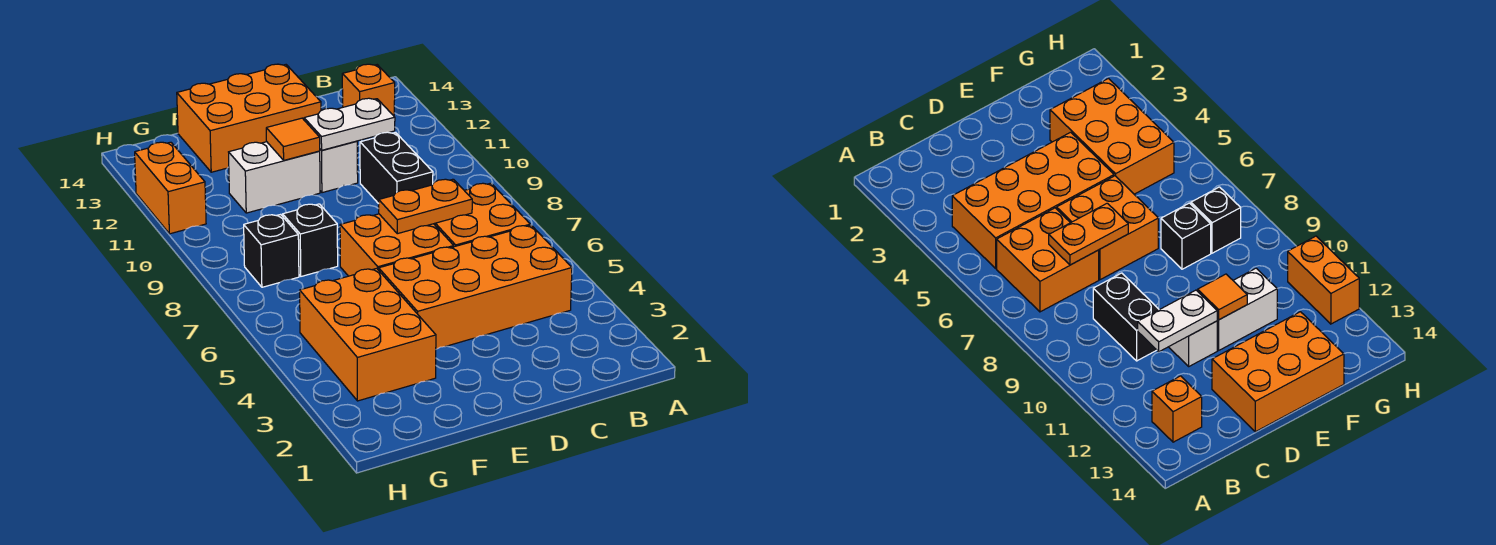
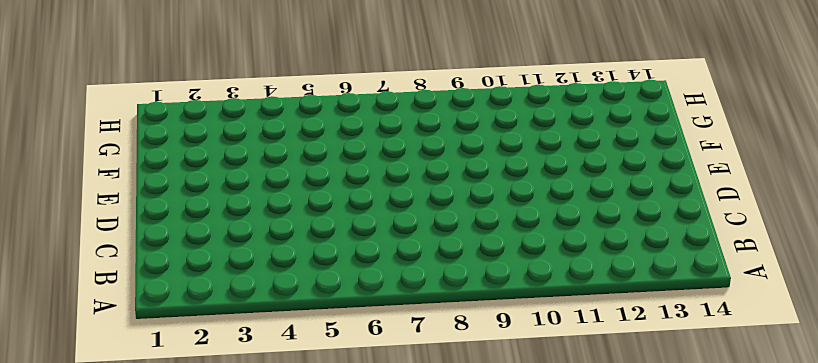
none -> orange brick B4:E5 level 1
none -> orange brick B6:C7 level 1
none -> orange brick B13 level 1

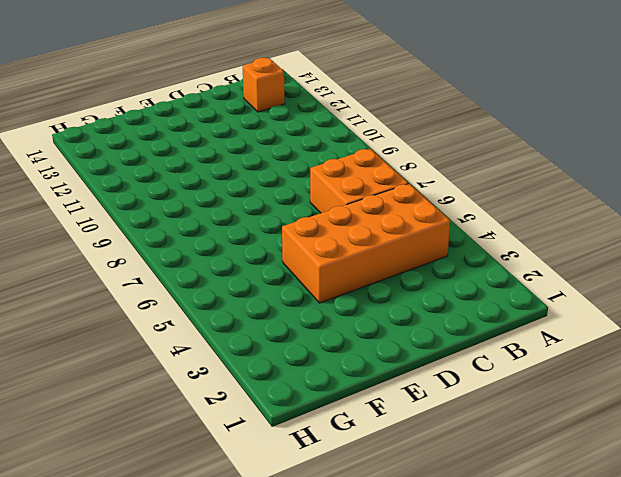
none -> black brick C9:C10 level 1
none -> orange brick D6:E7 level 1
none -> white brick D11 level 1

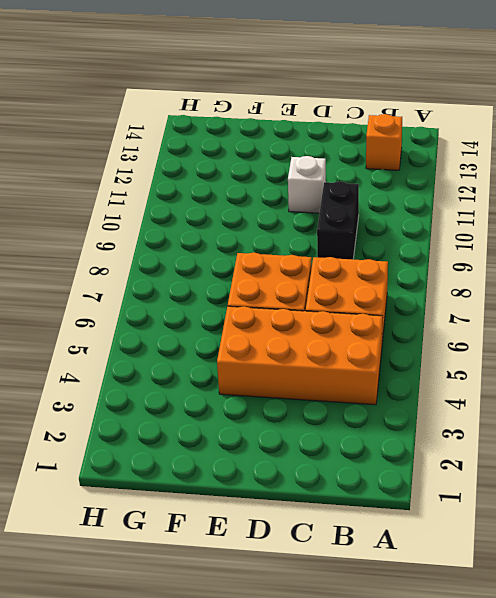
none -> orange brick D13:F14 level 1
none -> white brick E11:F11 level 1
none -> orange brick F3:G5 level 1

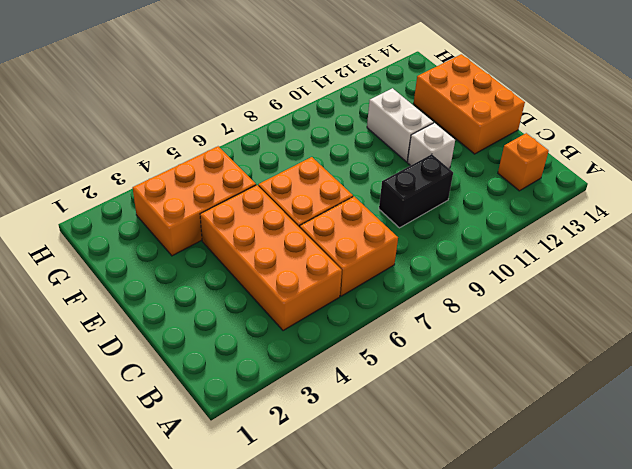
none -> black brick F8 level 1
none -> black brick G8 level 1
none -> orange brick H11:H12 level 1

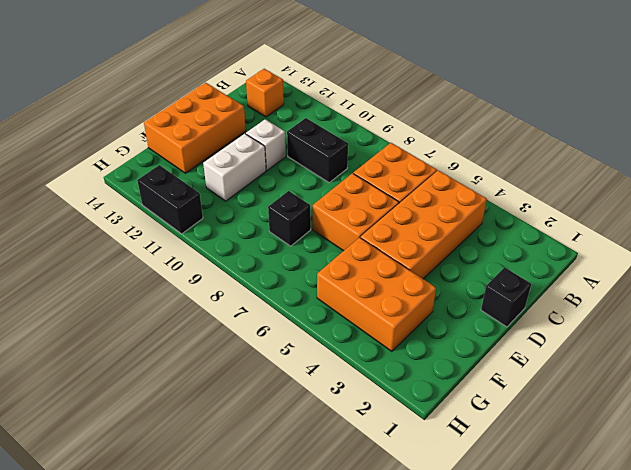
black brick D1 level 1 -> black brick G8 level 1
black brick H11:H12 level 1 -> orange brick H11:H12 level 1
none -> orange plate C7:D7 level 2
none -> white plate C11:D11 level 2
none -> orange tile E11 level 2

